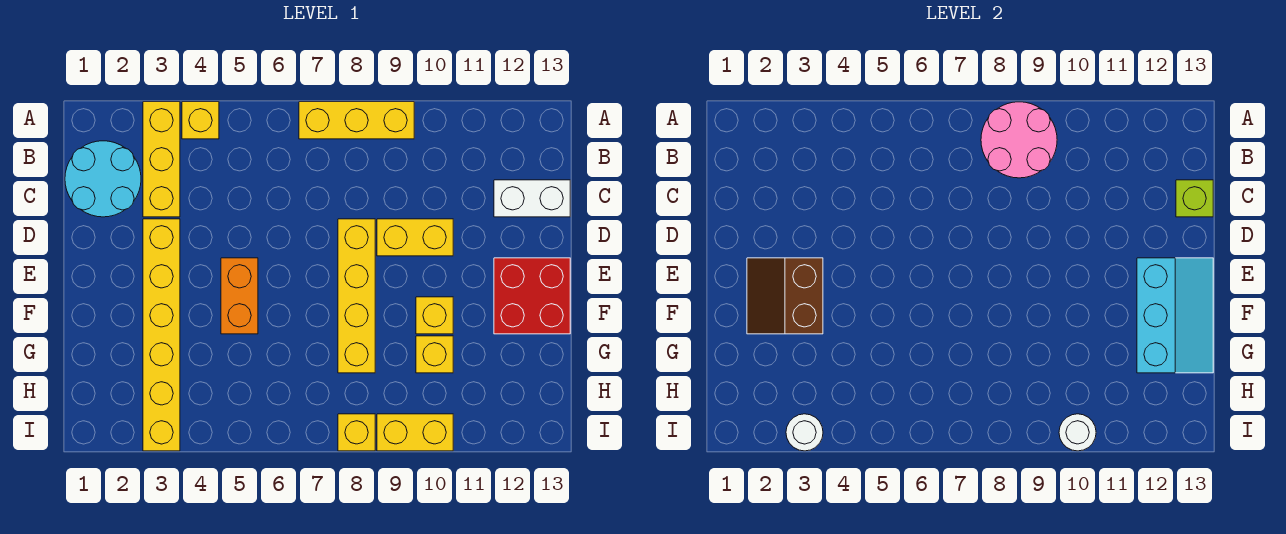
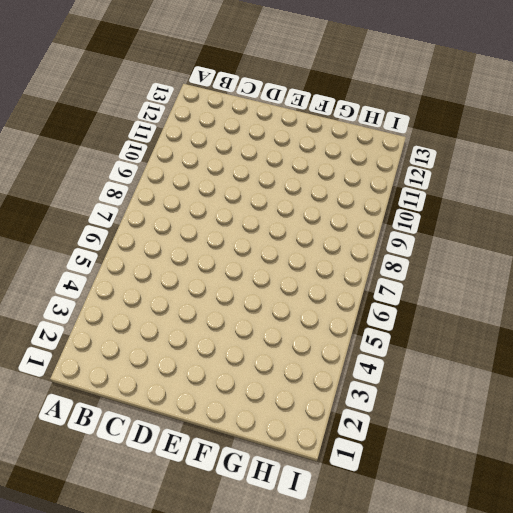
none -> yellow brick A3:C3 level 1
none -> yellow brick A4 level 1
none -> yellow brick A7:A9 level 1

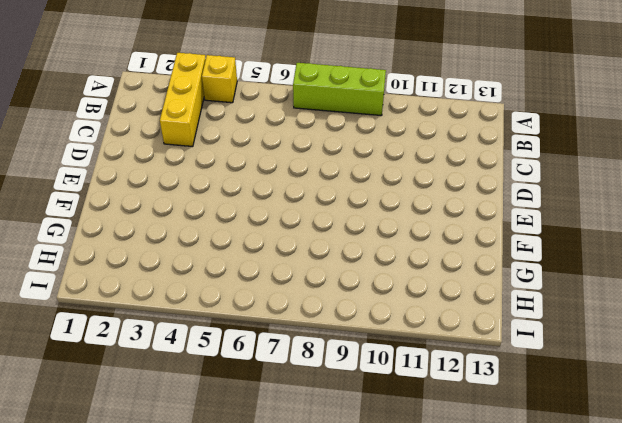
lime brick A7:A9 level 1 -> yellow brick A7:A9 level 1
none -> cyan round brick B1:C2 level 1
none -> white brick C12:C13 level 1
none -> yellow brick D3:I3 level 1

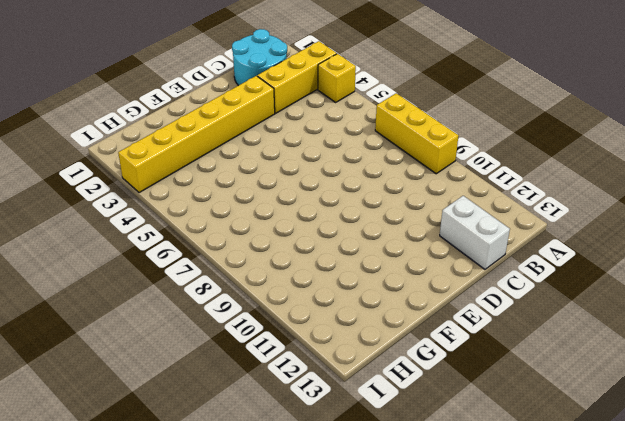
none -> yellow brick D8:G8 level 1
none -> yellow brick D9:D10 level 1
none -> orange brick E5:F5 level 1

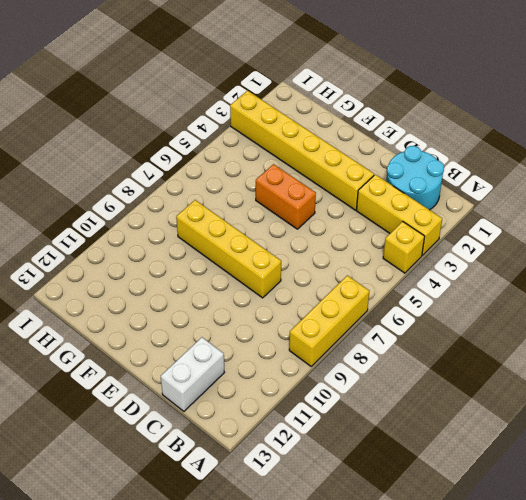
none -> yellow brick D9:D10 level 1
none -> red brick E12:F13 level 1
none -> yellow brick F10 level 1

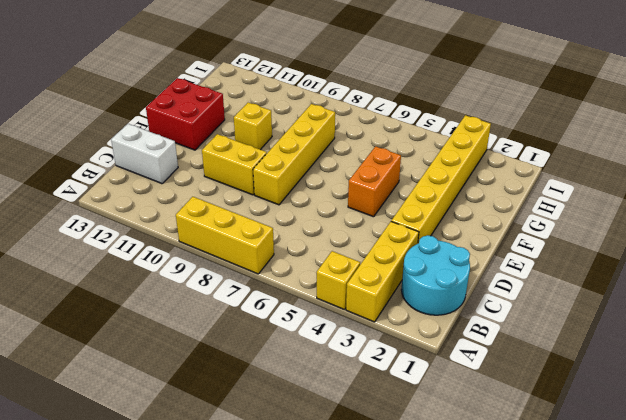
none -> yellow brick G10 level 1
none -> yellow brick I8 level 1
none -> yellow brick I9:I10 level 1

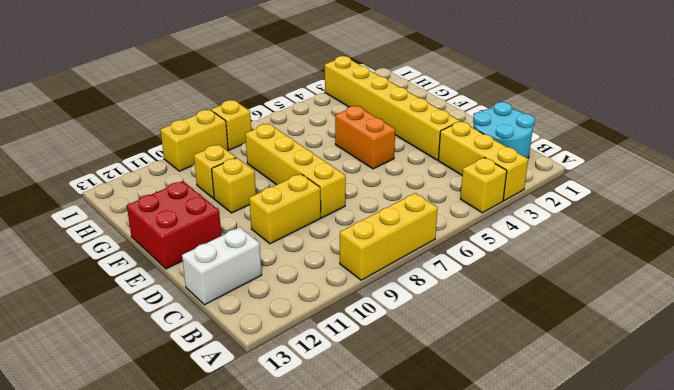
none -> pink round brick A8:B9 level 2
none -> lime brick C13 level 2
none -> brown slope E2:F3 level 2 top 3

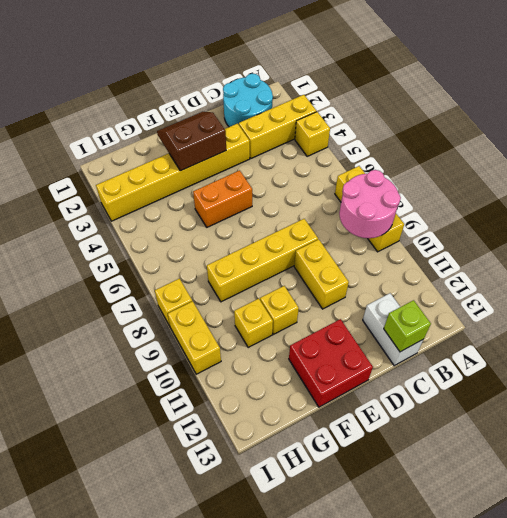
none -> cyan slope E12:G13 level 2 top 12
none -> white round brick I3 level 2
none -> white round brick I10 level 2

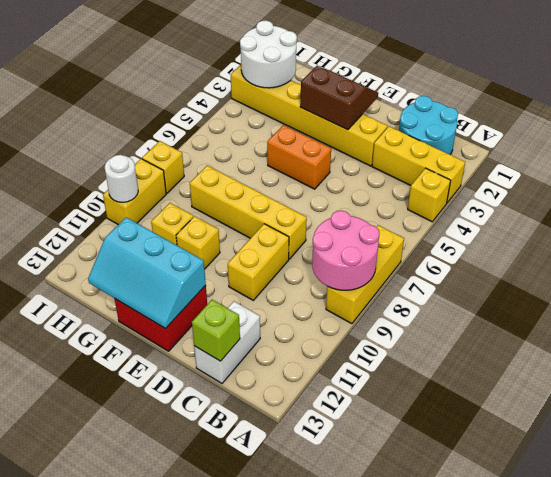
white round brick H2:I3 level 2 -> white round brick I3 level 2

